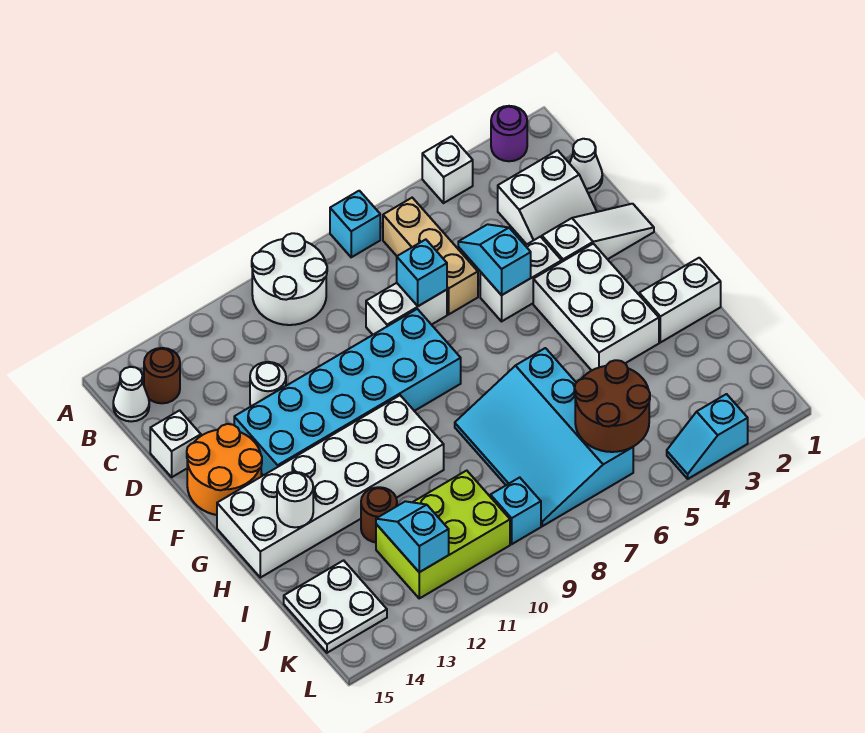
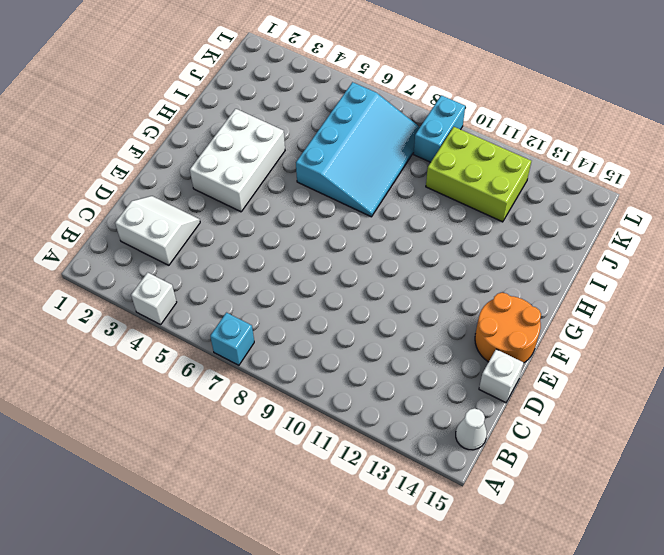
cyan brick K9:L9 level 1 -> cyan brick K9 level 1
none -> purple round brick A2 level 1
none -> white round brick A9:B10 level 1
none -> tan brick B6:D6 level 1
none -> brown round brick B14 level 1

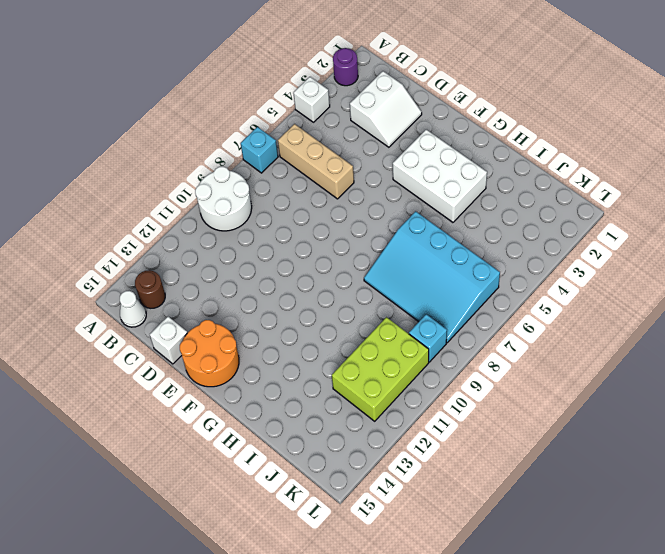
none -> white cone C1 level 1
none -> white brick D7:D8 level 1
none -> white round brick D12 level 1
none -> white slope E1:E3 level 1 top 3

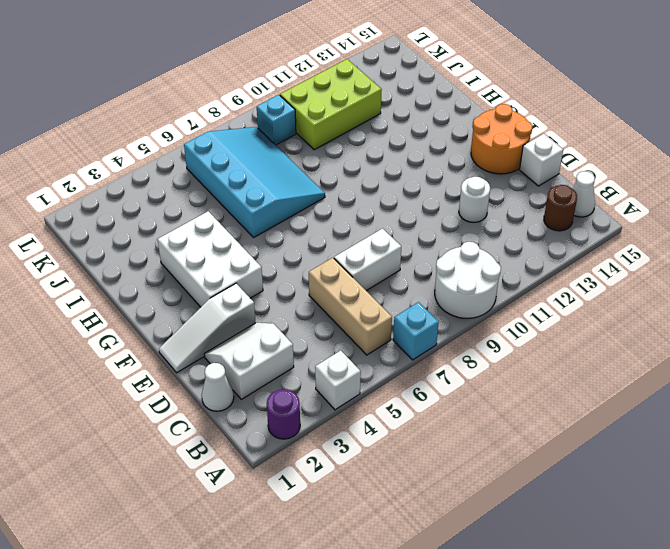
none -> white brick E4:E5 level 1
none -> cyan brick E8:F13 level 1
none -> white brick G10:H15 level 1
none -> white brick H1:H2 level 1

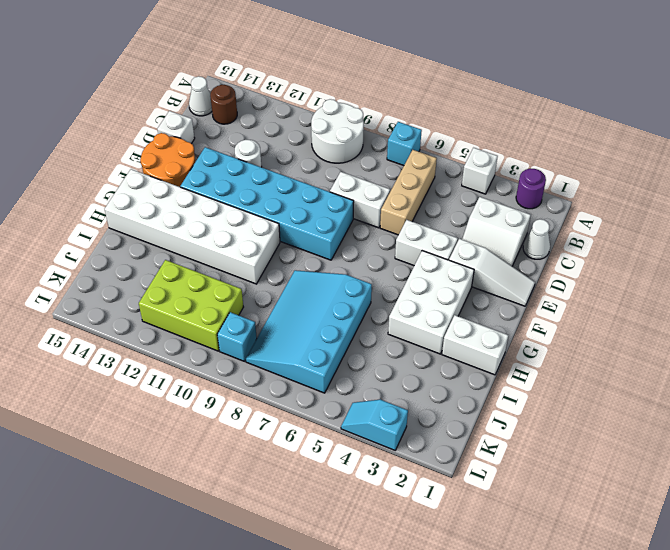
none -> brown round brick I12 level 1
none -> white plate J14:K15 level 1
none -> cyan slope D5:E5 level 2 top E
none -> cyan brick D7 level 2

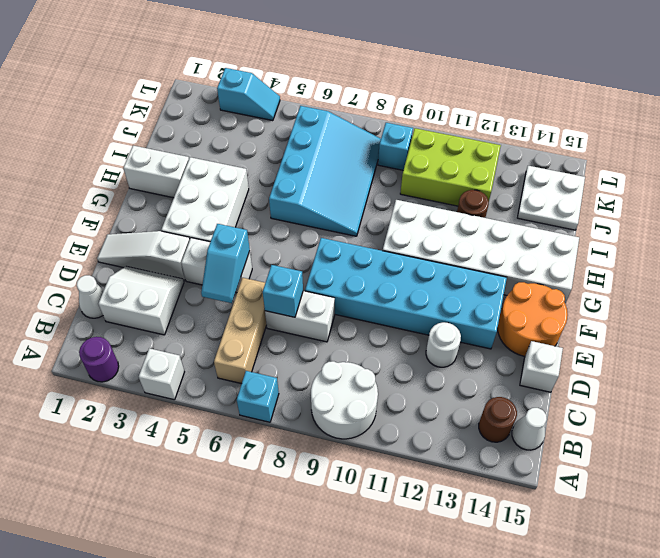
none -> white round brick H14 level 2
none -> brown round brick J5:K6 level 2
none -> cyan slope J12:K12 level 2 top K

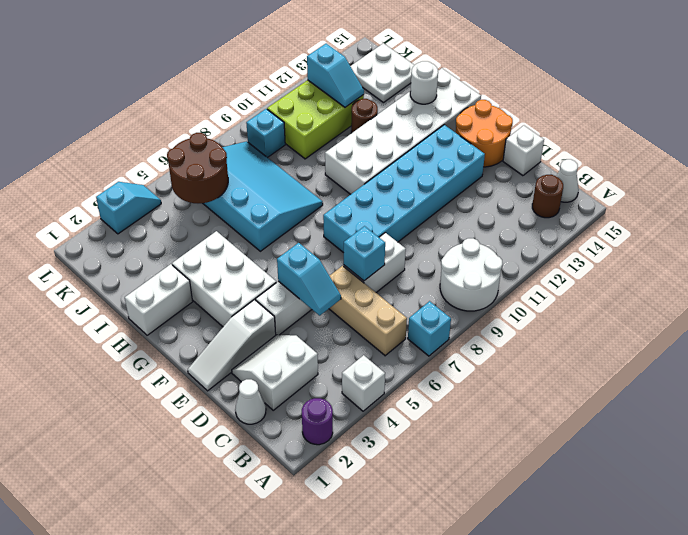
none -> white round brick D12 level 1

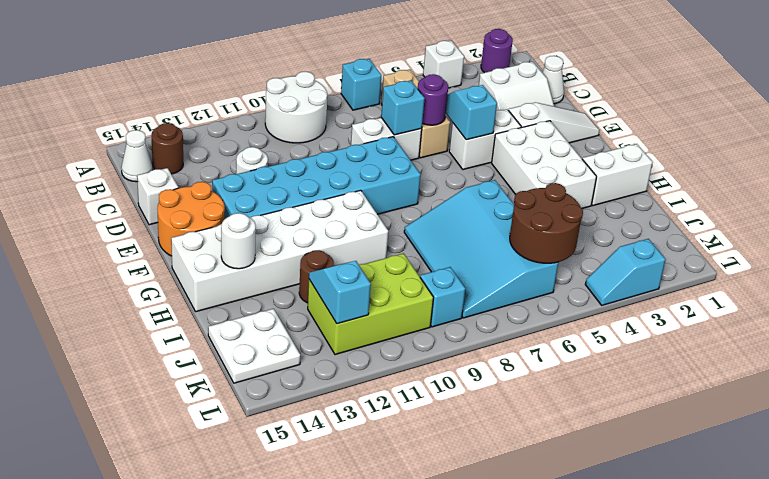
purple round brick D6 level 2 -> none

